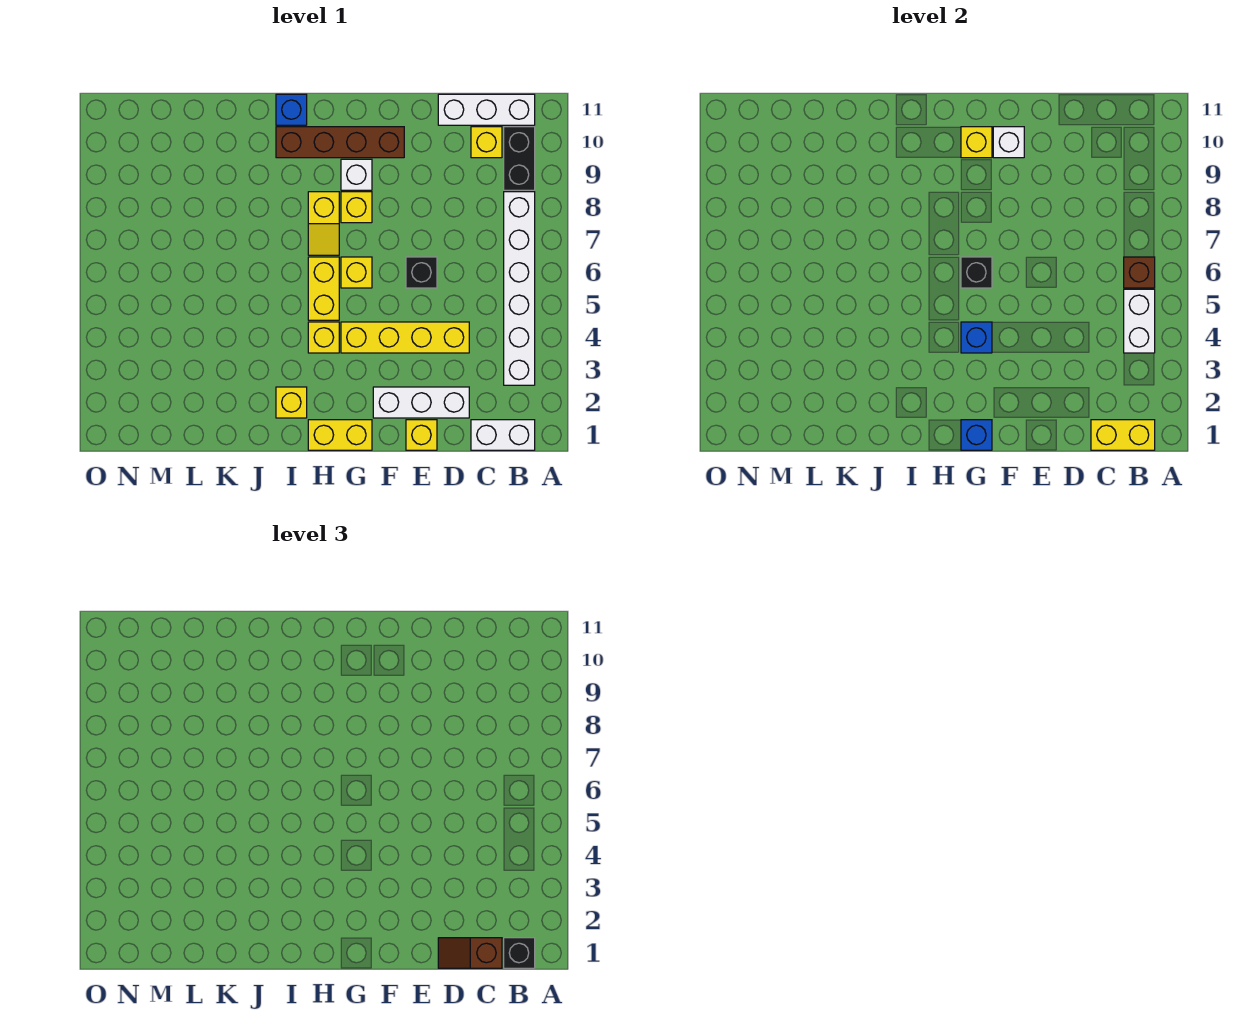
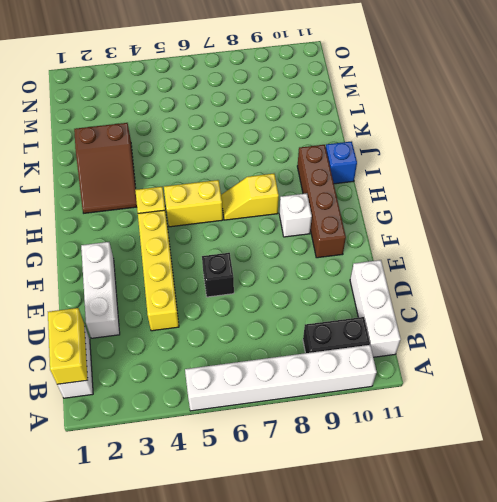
white brick A5:A10 level 1 -> white brick B3:B8 level 1
brown slope I2:K3 level 1 top K -> yellow brick I2 level 1
none -> yellow brick C10 level 1
none -> yellow brick E1 level 1
none -> yellow brick G1:H1 level 1

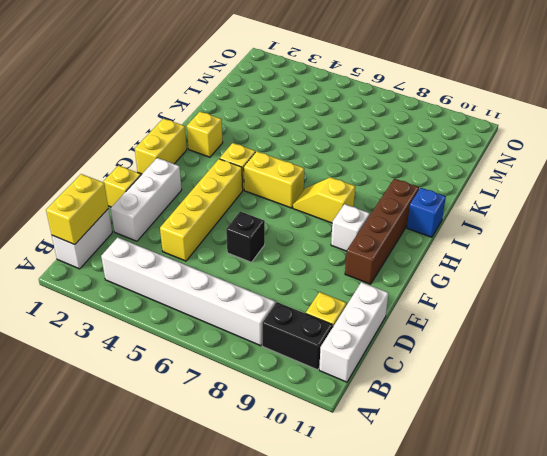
none -> yellow brick G6 level 1
none -> yellow brick G8 level 1
none -> white brick B4:B5 level 2

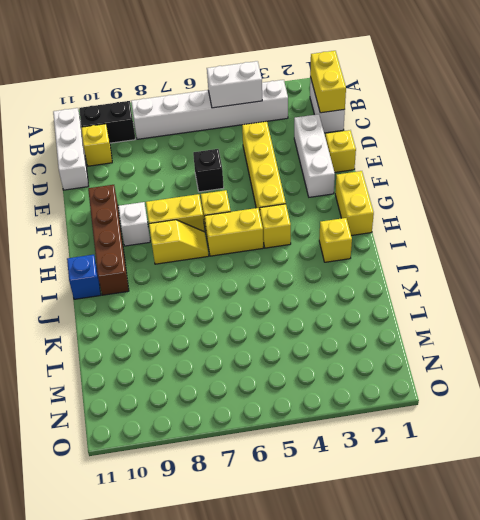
yellow brick G7:G8 level 1 -> yellow brick G8 level 1
none -> brown brick B6 level 2
none -> white brick F10 level 2
none -> blue brick G1 level 2

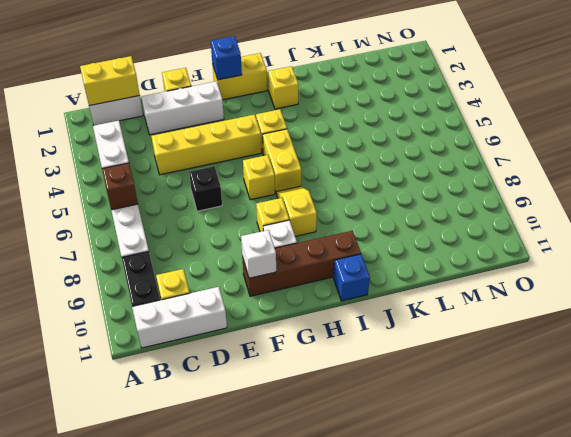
none -> blue brick G4 level 2
none -> black brick G6 level 2
none -> yellow brick G10 level 2

